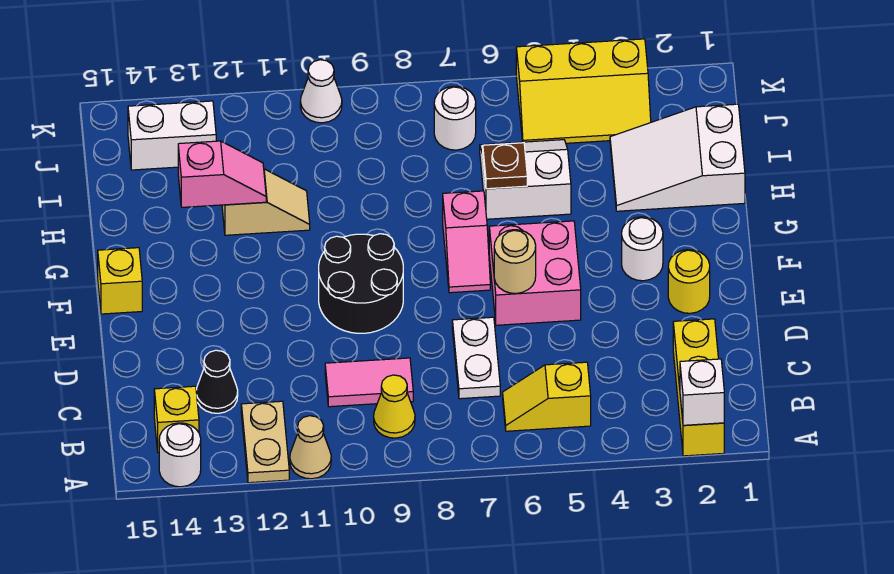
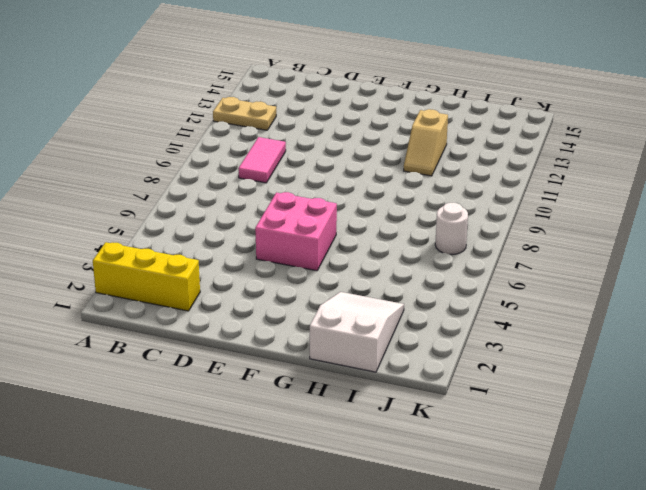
none -> tan cone A11 level 1
none -> white round brick A14 level 1
none -> yellow slope B5:B6 level 1 top 5

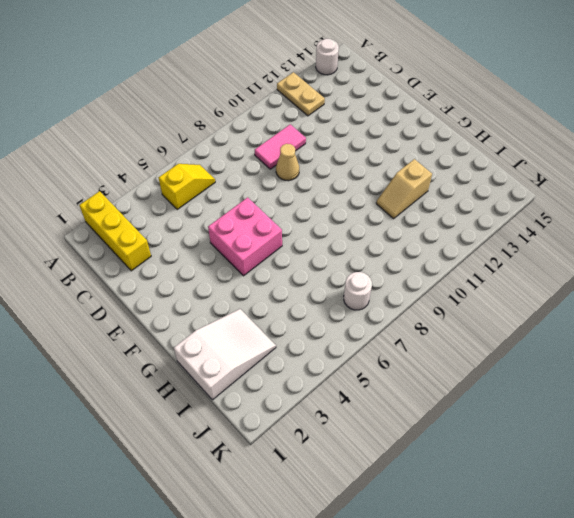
tan cone D9 level 1 -> tan cone A11 level 1
none -> yellow cone B9 level 1
none -> yellow brick B14 level 1
none -> white plate C7:D7 level 1

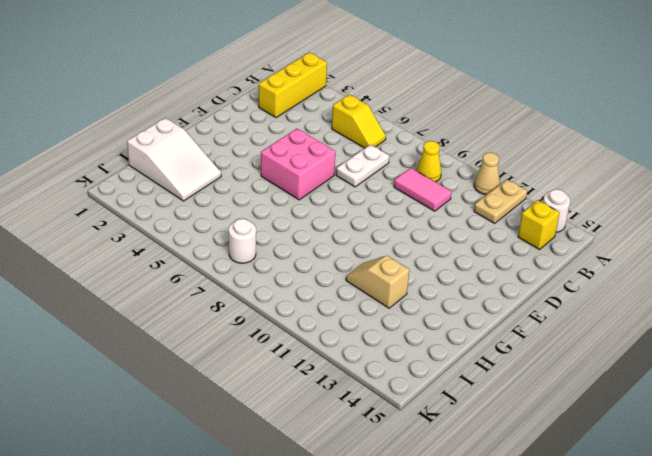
none -> black cone C13 level 1
none -> yellow round brick E2 level 1
none -> black round brick E9:F10 level 1

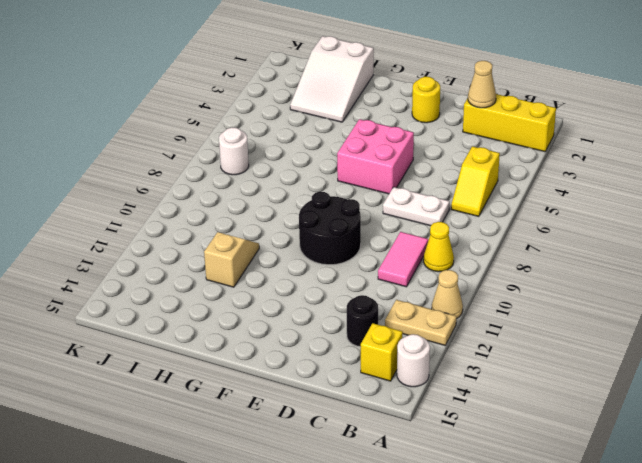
tan cone C2 level 2 -> none
black round brick C13 level 1 -> black cone C13 level 1
none -> white round brick F3 level 1
none -> pink slope F7:G7 level 1 top G
none -> yellow brick F15 level 1

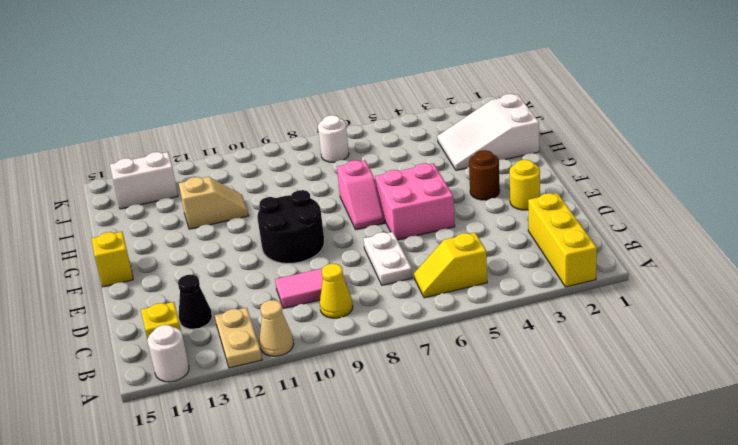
brown round brick F3 level 1 -> white round brick F3 level 1
none -> white slope H5:I6 level 1 top H
none -> yellow slope J3:K5 level 1 top K
none -> white cone K10 level 1

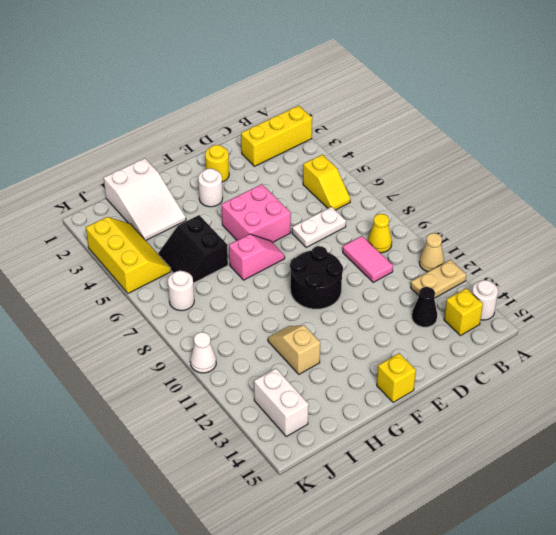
black slope H5:I6 level 1 top H -> white slope H5:I6 level 1 top H
none -> white brick A2 level 2
none -> tan round brick E6 level 2
none -> brown plate H6 level 2

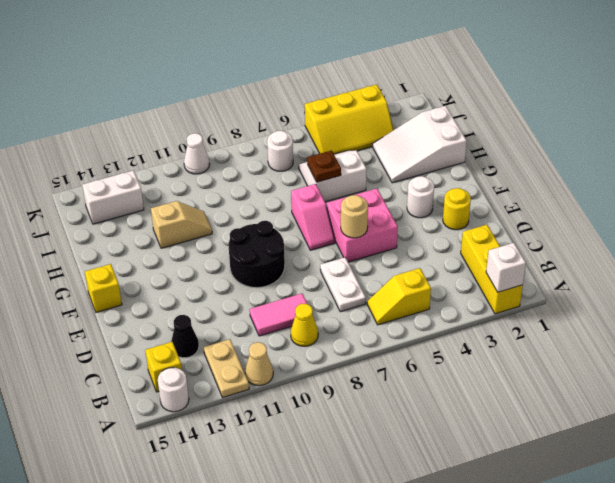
none -> pink slope H12:H13 level 2 top 13

